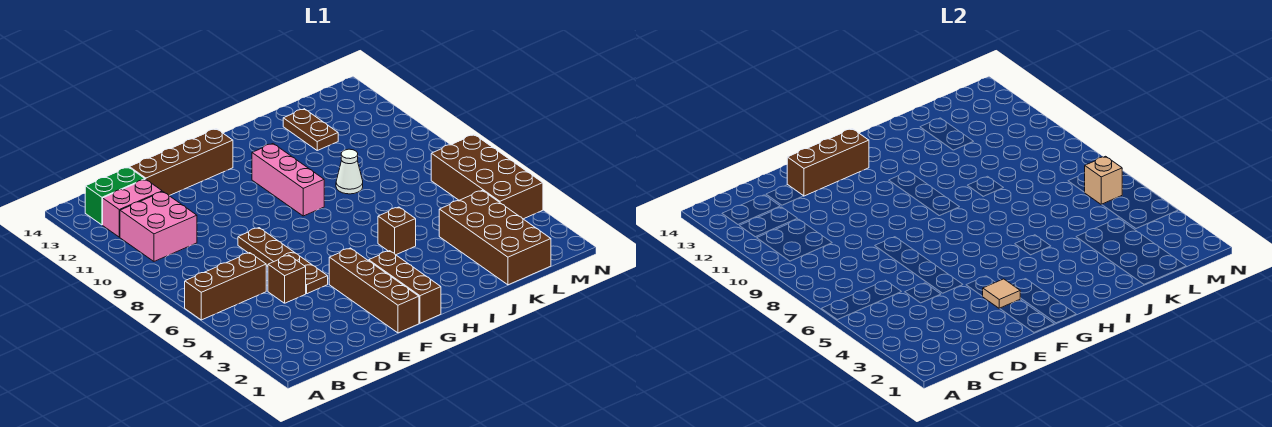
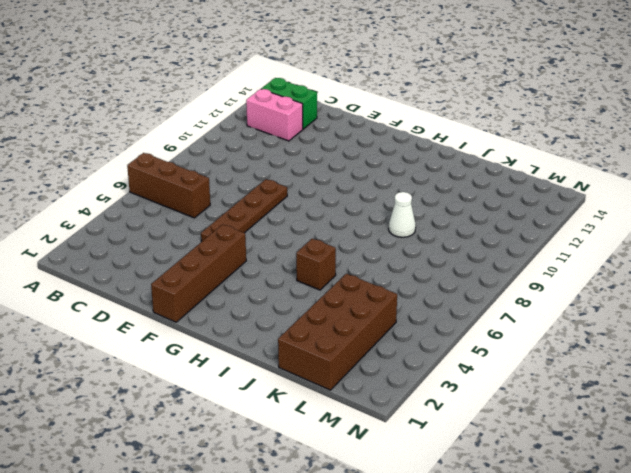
none -> pink brick B10:C11 level 1
none -> brown brick D5 level 1
none -> brown brick D13:G13 level 1

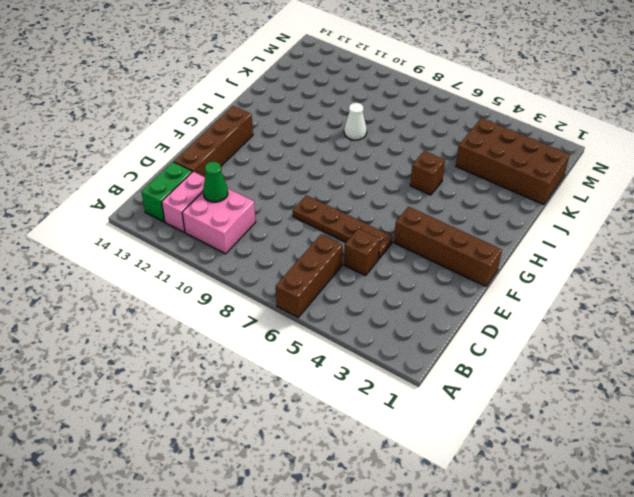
green cone C11 level 2 -> none
none -> brown brick G1:G3 level 1
none -> pink brick H9:H11 level 1
none -> brown plate K12:K13 level 1

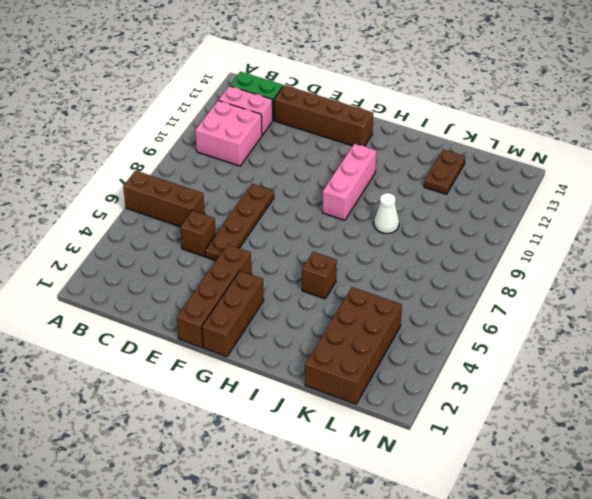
none -> brown brick M4:N7 level 1
none -> brown brick E13:G13 level 2
none -> tan tile F3 level 2

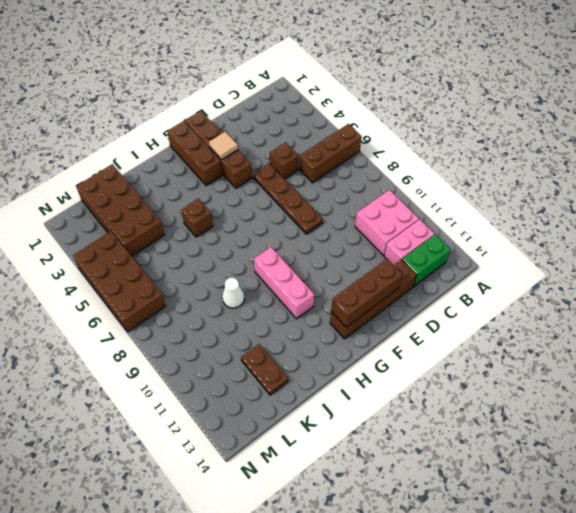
none -> tan brick M6 level 2

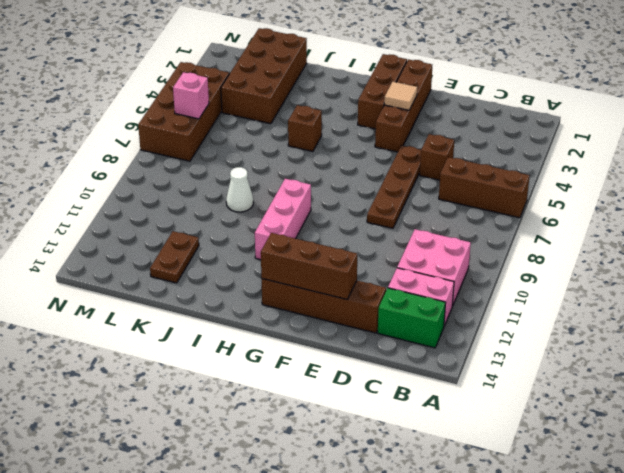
pink brick M6 level 2 -> tan brick M6 level 2

